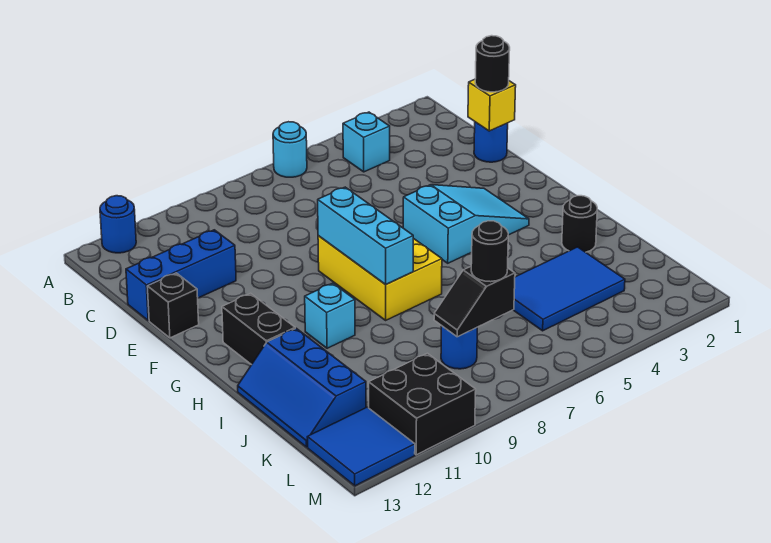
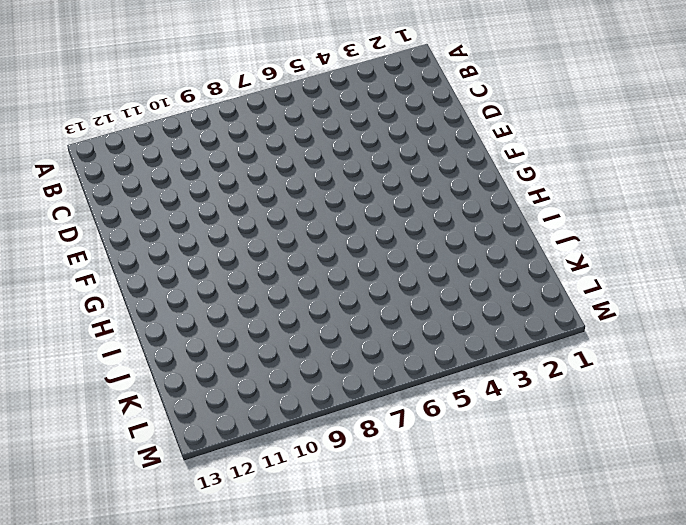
none -> cyan round brick A6 level 1
none -> blue round brick A12 level 1
none -> cyan brick B4 level 1

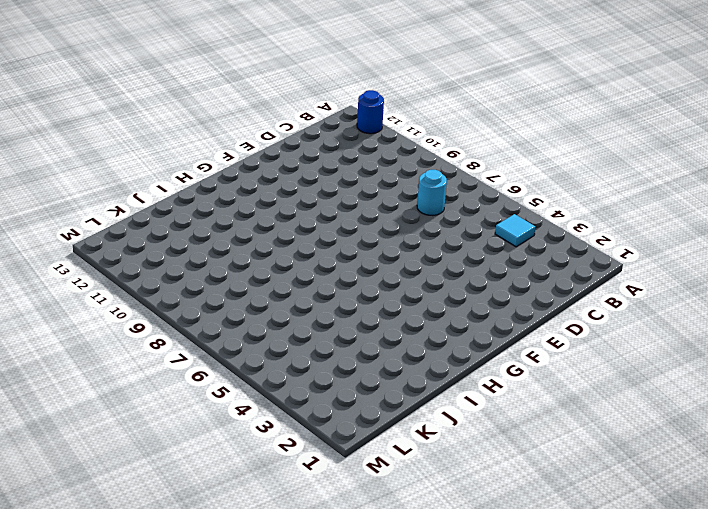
cyan tile B4 level 1 -> cyan brick B4 level 1
cyan round brick C7 level 1 -> cyan round brick A6 level 1
none -> blue round brick D1 level 1
none -> blue brick D11:D13 level 1
none -> black brick E13 level 1

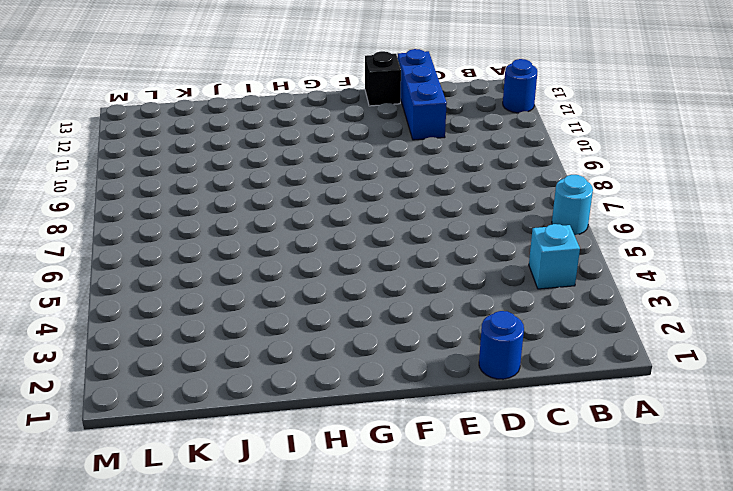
none -> cyan slope F3:G5 level 1 top 5
none -> yellow brick F7:H8 level 1
none -> black brick G12:H12 level 1

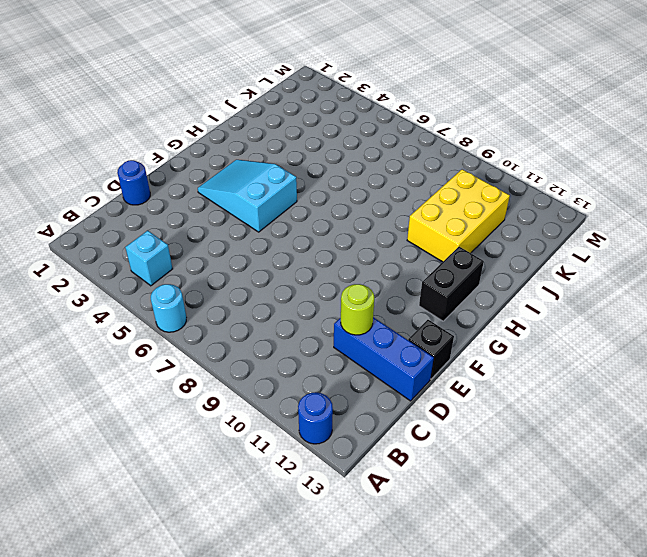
lime round brick D11 level 2 -> none
yellow brick I10:K11 level 1 -> yellow brick F7:H8 level 1
none -> cyan brick H10 level 1
none -> black round brick I2 level 1
none -> blue slope I12:K13 level 1 top 12

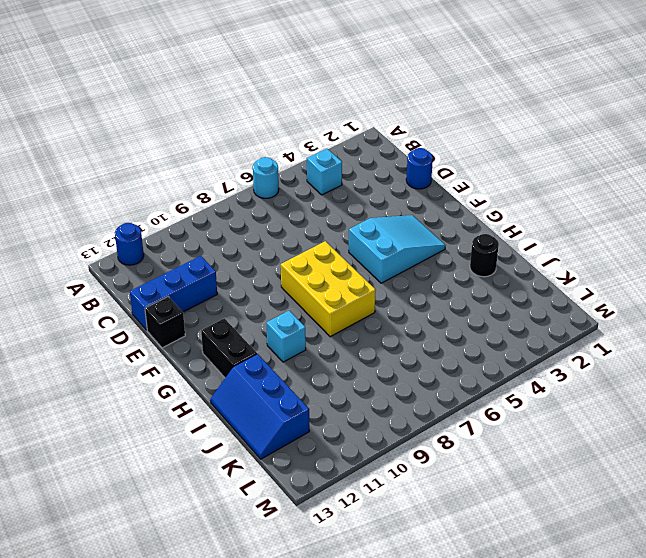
none -> blue tile J3:K5 level 1
none -> blue round brick K8 level 1
none -> black brick L10:M11 level 1

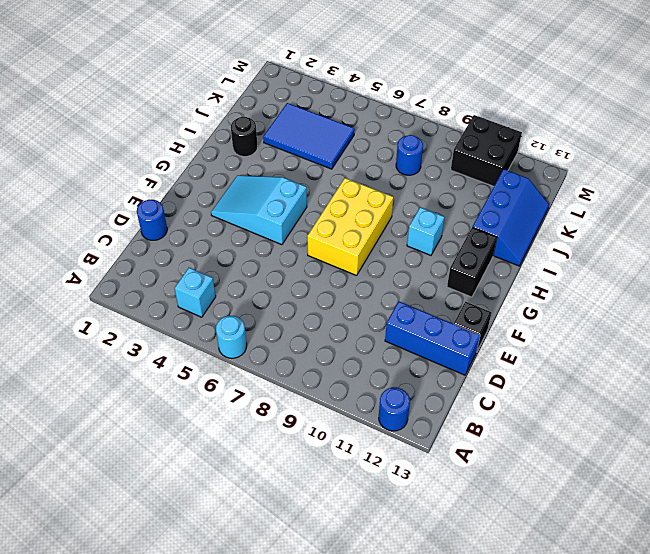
none -> blue tile L12:M13 level 1
none -> yellow brick D1 level 2
none -> cyan brick F8:H8 level 2

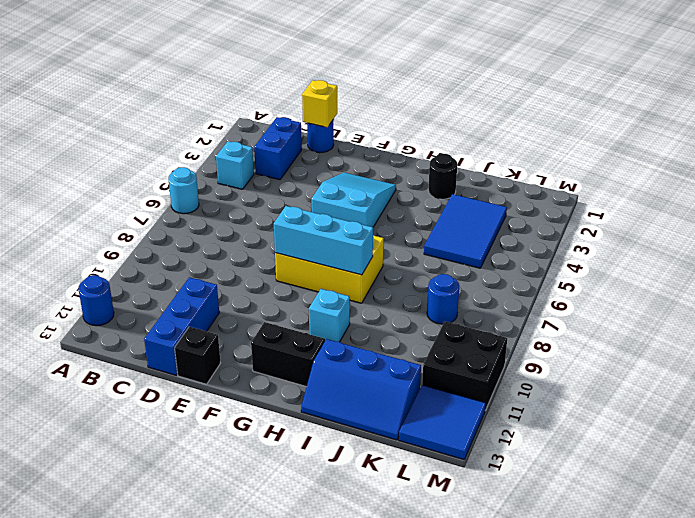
blue brick C2:C3 level 1 -> none
none -> black slope K7:K8 level 2 top 7
none -> black round brick D1 level 3
none -> black round brick K7 level 3

